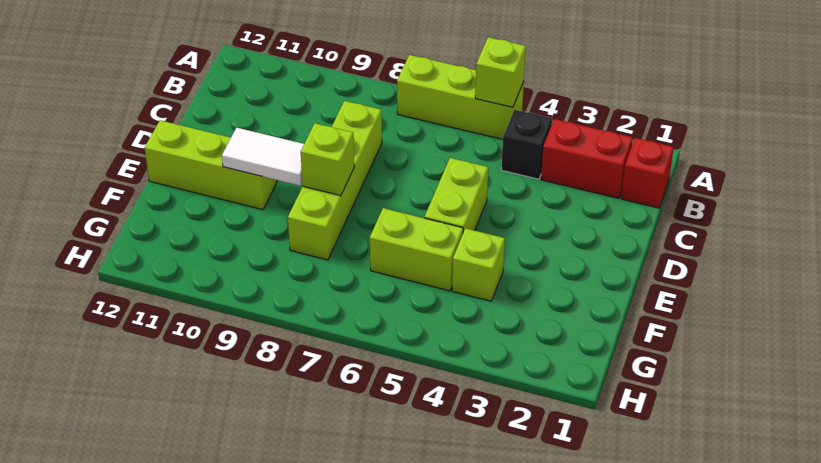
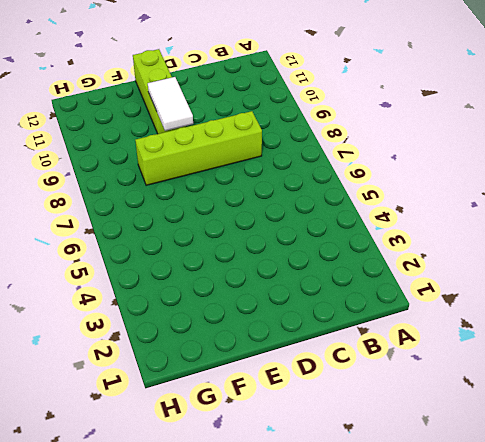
none -> lime brick A5:A7 level 1
none -> red brick B1 level 1
none -> red brick B2:B3 level 1

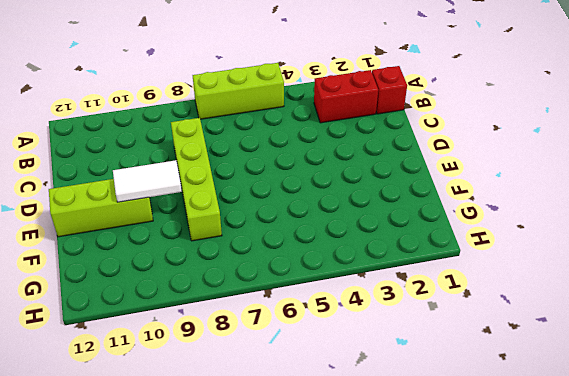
none -> black brick B4 level 1
none -> lime brick D5:E5 level 1
none -> lime brick F4 level 1

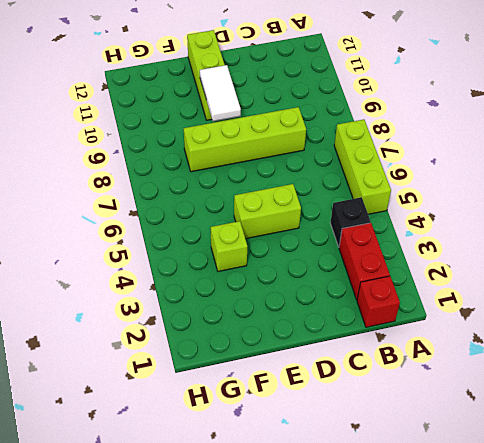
none -> lime brick F5:F6 level 1
none -> lime brick A5 level 2
none -> lime brick E8 level 2

